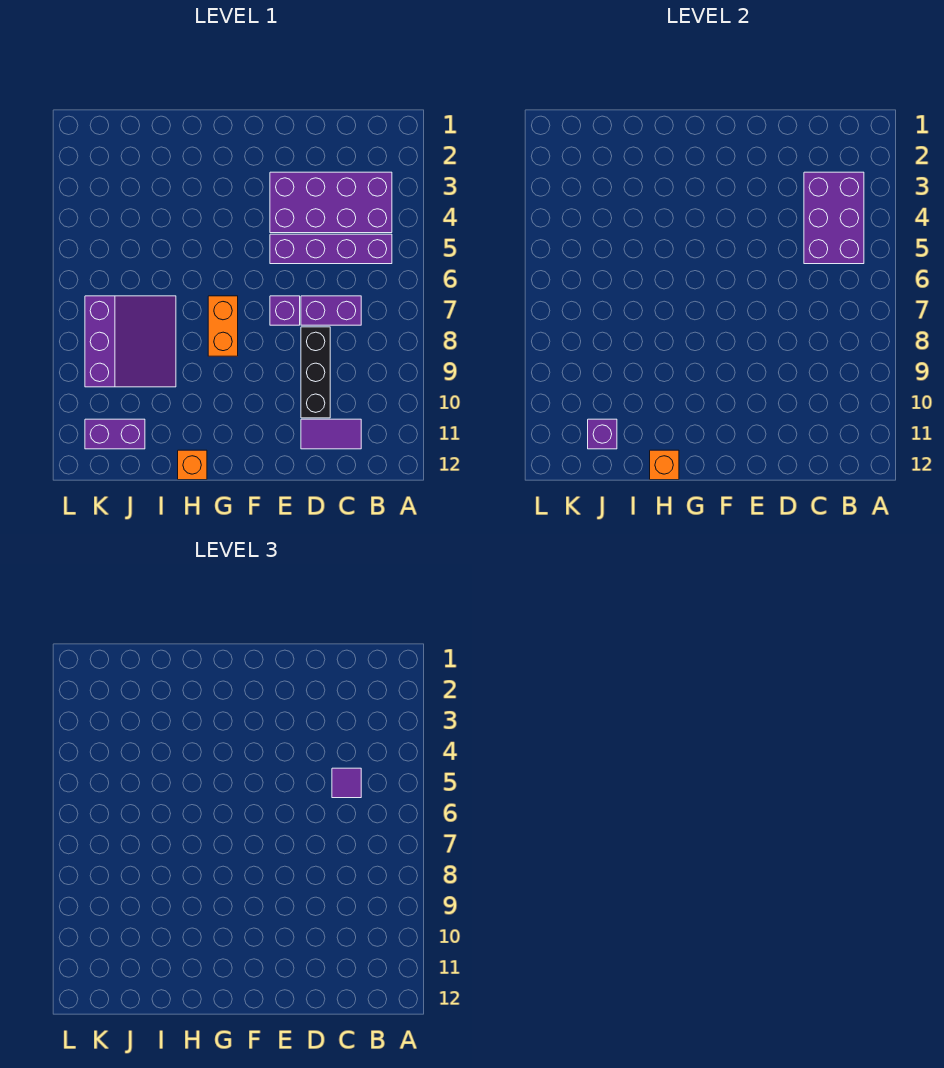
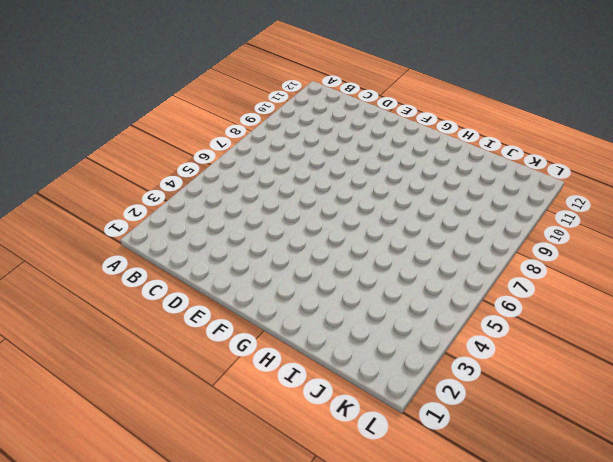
none -> purple brick B3:E4 level 1
none -> purple brick B5:E5 level 1
none -> purple brick C7:D7 level 1

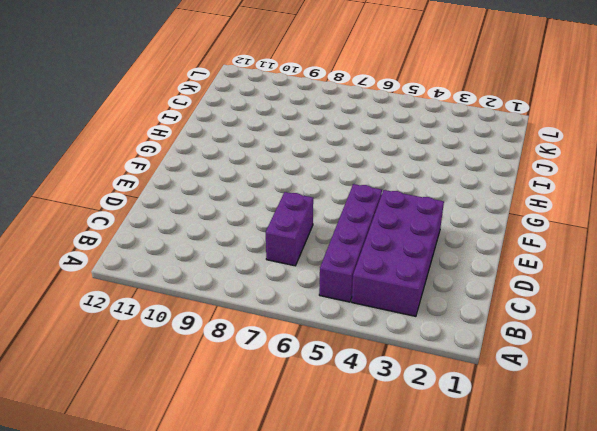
none -> purple tile C11:D11 level 1
none -> black brick D8:D10 level 1
none -> purple brick E7 level 1

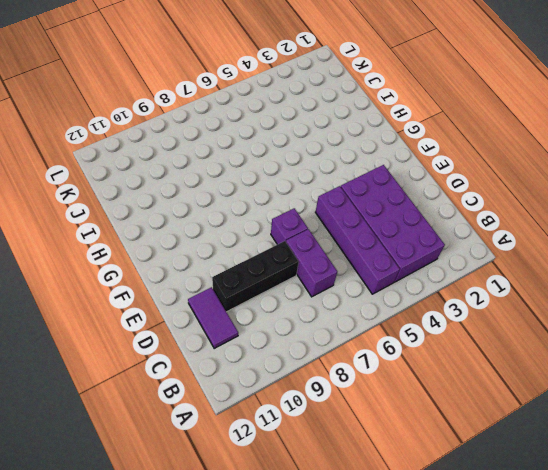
none -> orange brick G7:G8 level 1
none -> orange brick H12 level 1
none -> purple slope I7:K9 level 1 top K

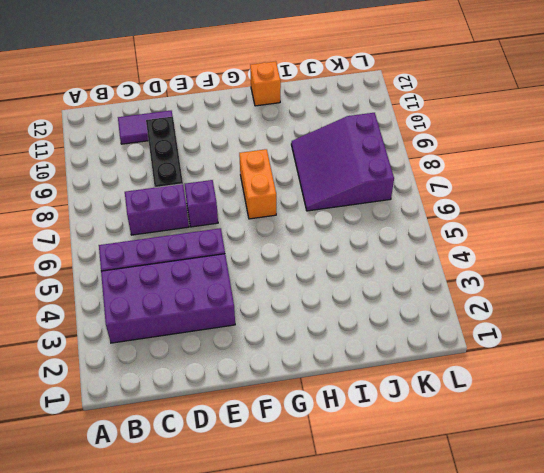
none -> purple brick J11:K11 level 1
none -> purple brick B3:C5 level 2
none -> orange brick H12 level 2

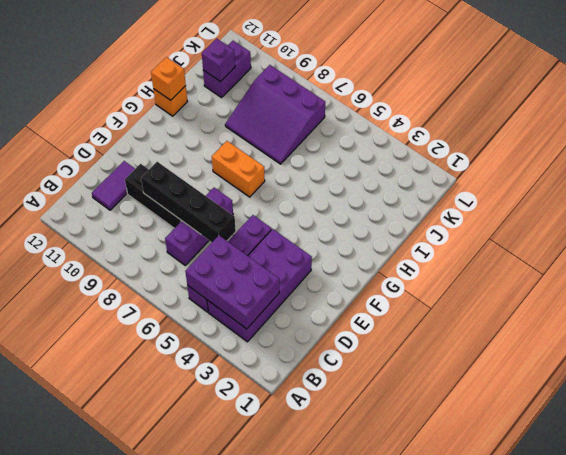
black brick D6:D9 level 2 -> none
none -> purple tile C5 level 3

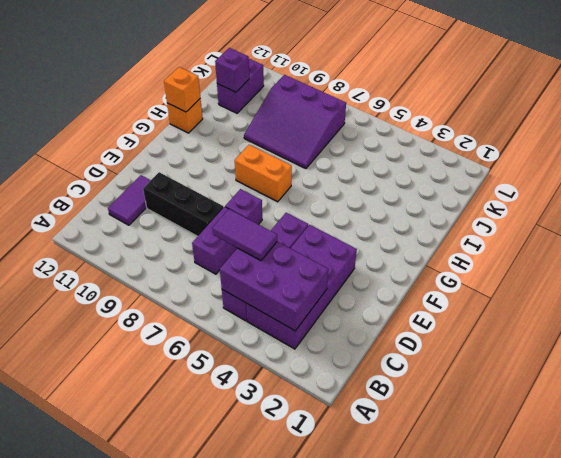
purple tile C5:C6 level 3 -> purple tile C5 level 3

